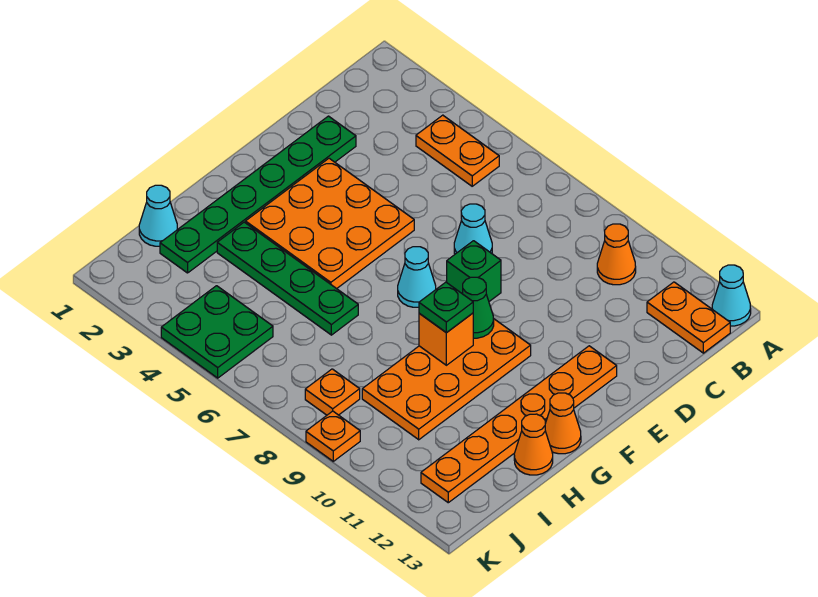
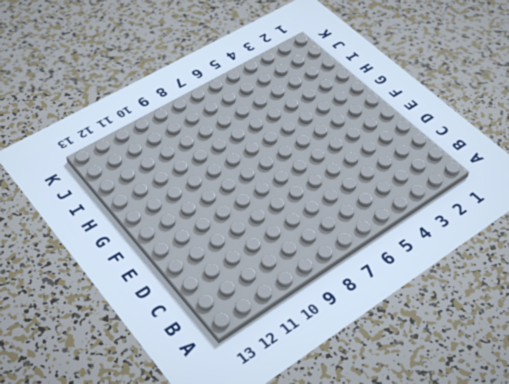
none -> cyan cone A13 level 1
none -> orange plate B4:B5 level 1
none -> orange cone B10 level 1

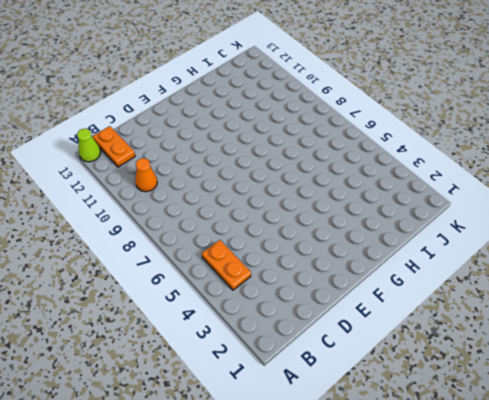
lime cone A13 level 1 -> cyan cone A13 level 1
none -> green plate D2:I2 level 1
none -> cyan cone D7 level 1
none -> orange plate E3:G5 level 1

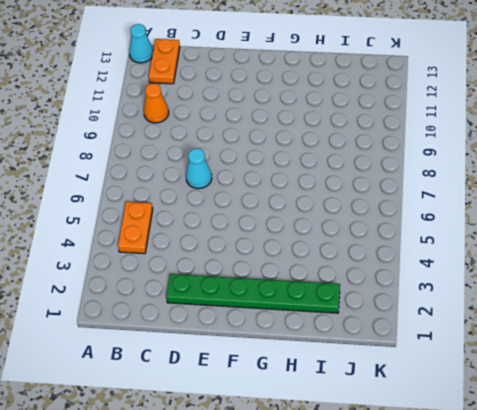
none -> orange plate E3:G5 level 1
none -> green brick E8 level 1
none -> orange plate E12:J12 level 1

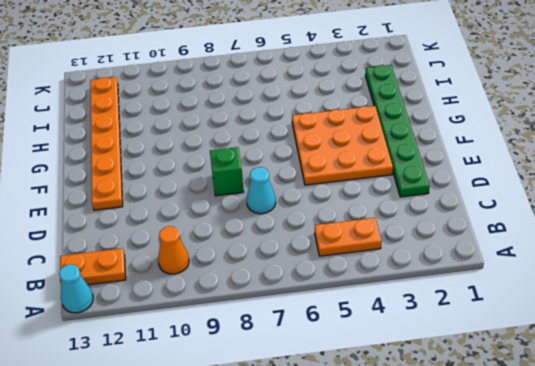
none -> cyan cone F7 level 1
none -> orange plate F9:I10 level 1
none -> orange cone G13 level 1

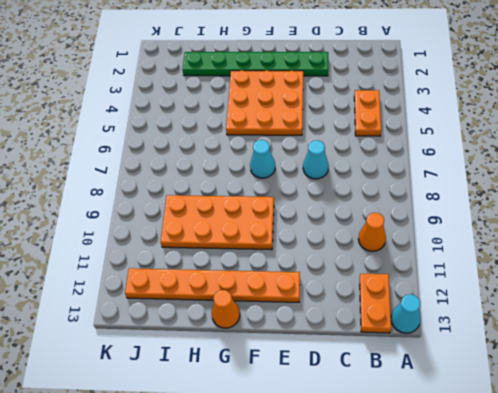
none -> green brick E8 level 1
none -> green plate H3:H6 level 1
none -> orange cone H13 level 1

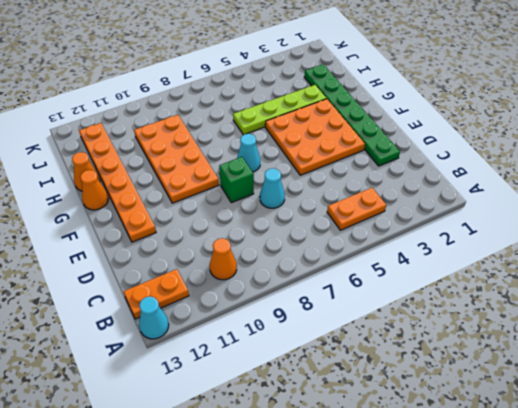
lime plate H3:H6 level 1 -> green plate H3:H6 level 1
none -> cyan cone I1 level 1
none -> green plate J4:K5 level 1
none -> orange plate J8 level 1

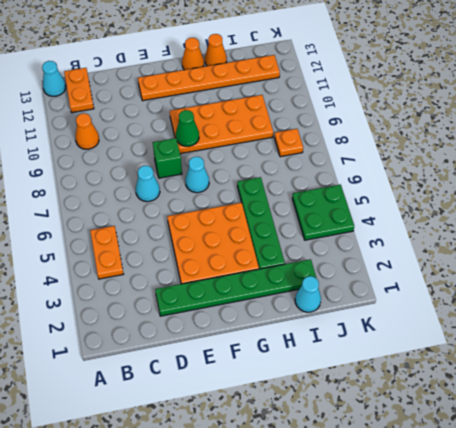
none -> orange plate K9 level 1
none -> orange brick G9 level 2
none -> green plate G9 level 3

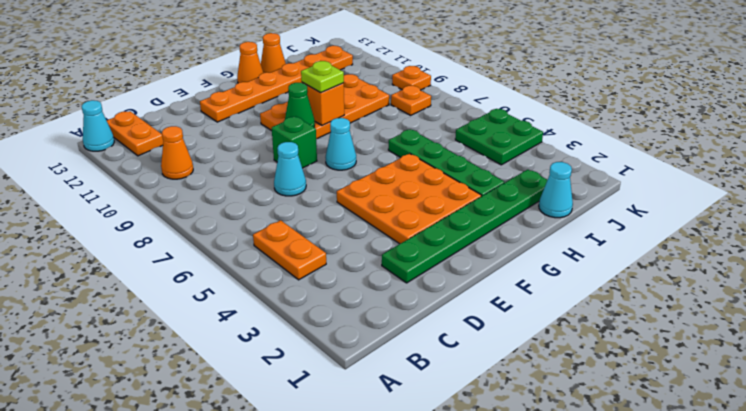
lime plate G9 level 3 -> green plate G9 level 3

